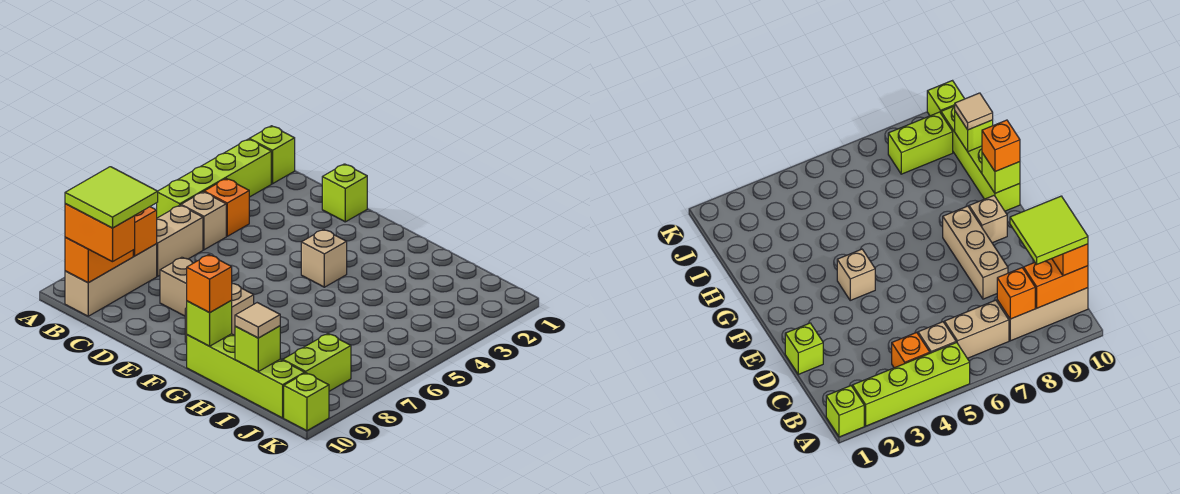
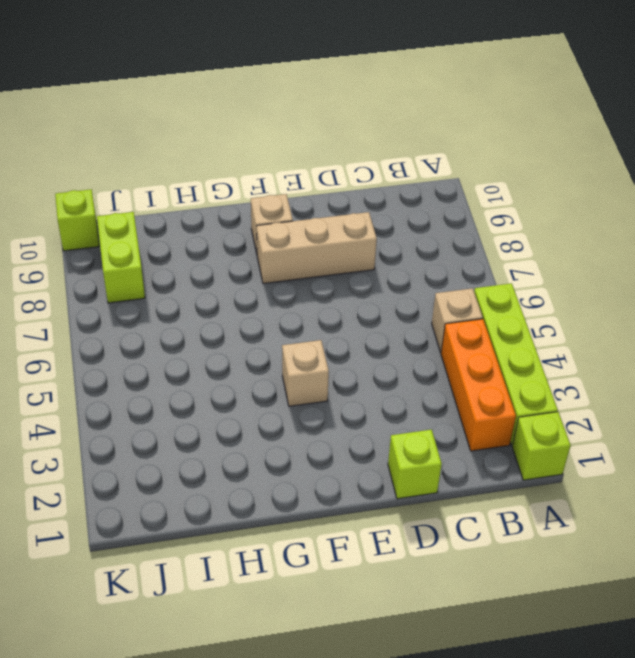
orange brick B2:B4 level 1 -> orange brick B4 level 1
none -> tan brick B6:B7 level 1
none -> tan brick B8:B10 level 1
none -> lime brick G10:J10 level 1

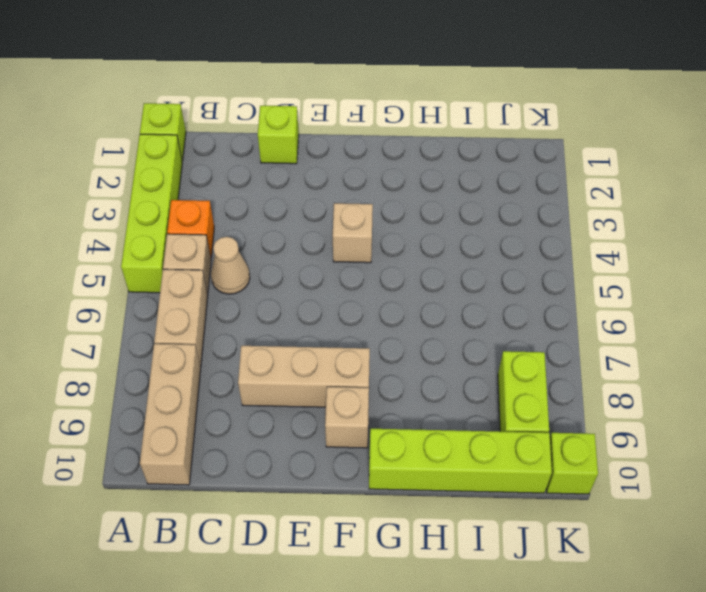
tan cone C5 level 1 -> none
none -> orange brick B8 level 2
none -> orange brick B9:B10 level 2
none -> lime brick G10 level 2

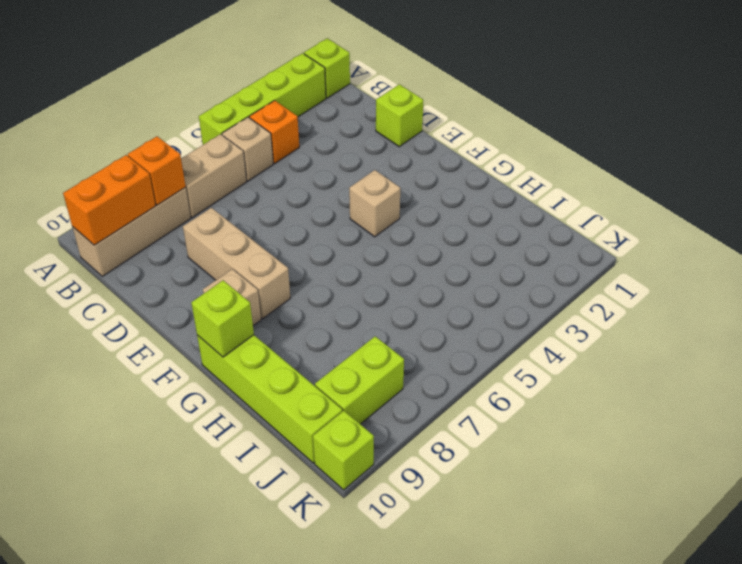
none -> lime brick I10 level 2
none -> orange brick B10:C10 level 3
none -> orange brick G10 level 3

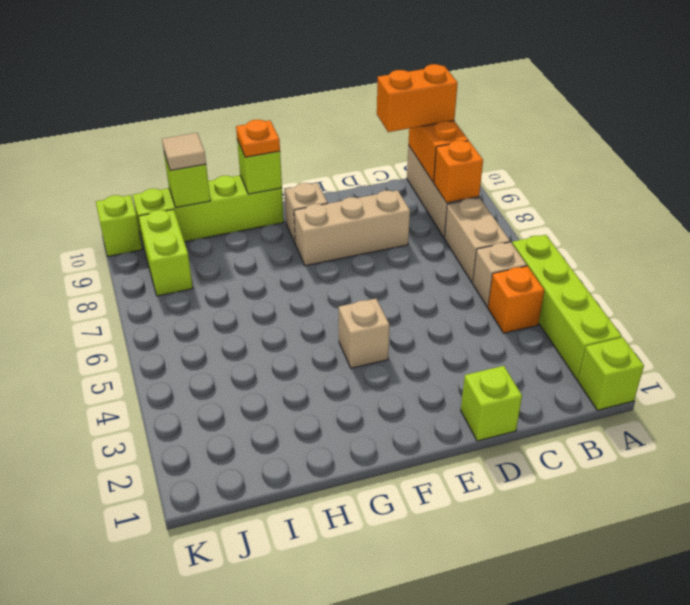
orange plate G10 level 3 -> orange brick G10 level 3
none -> lime tile B9:C10 level 4

